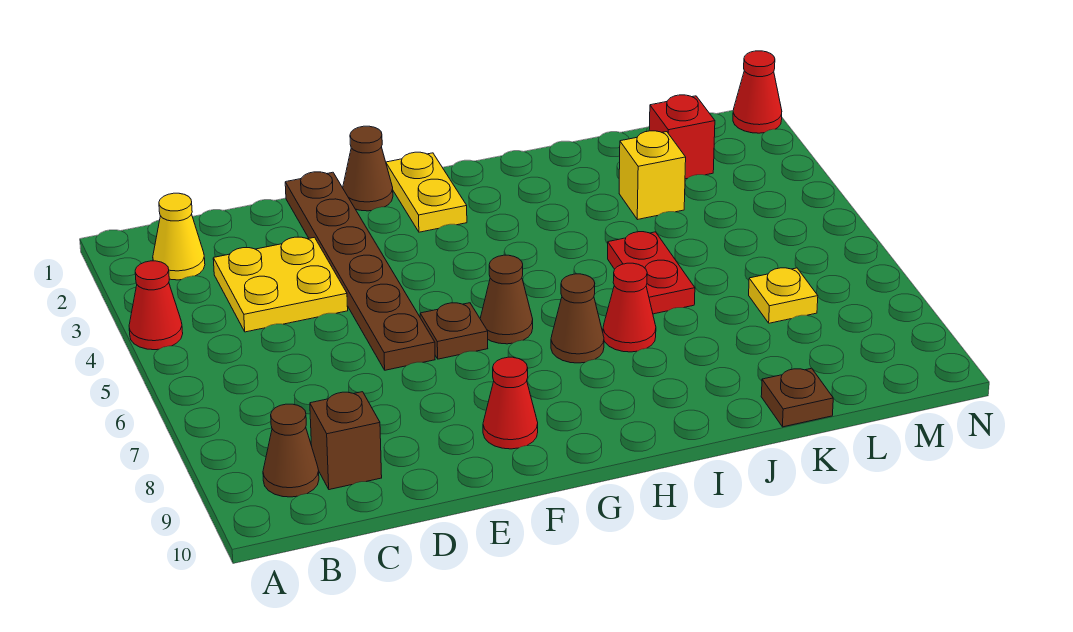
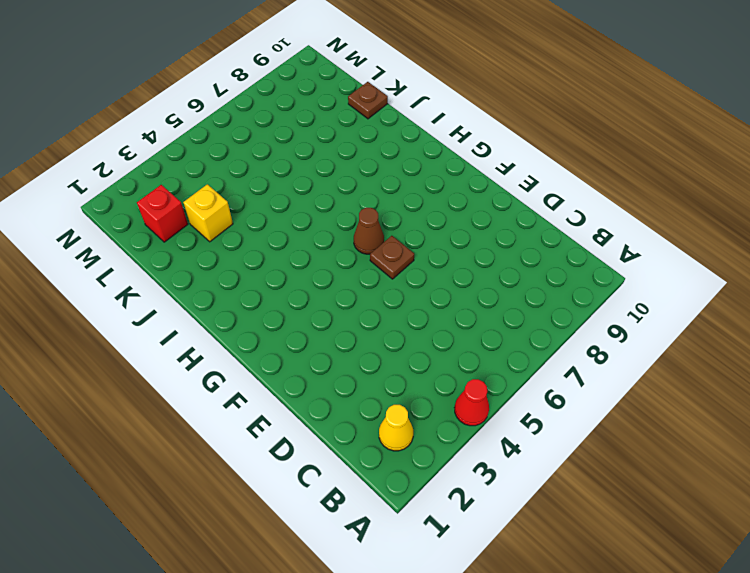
none -> brown cone B9 level 1
none -> yellow plate C3:D4 level 1
none -> brown brick C9 level 1

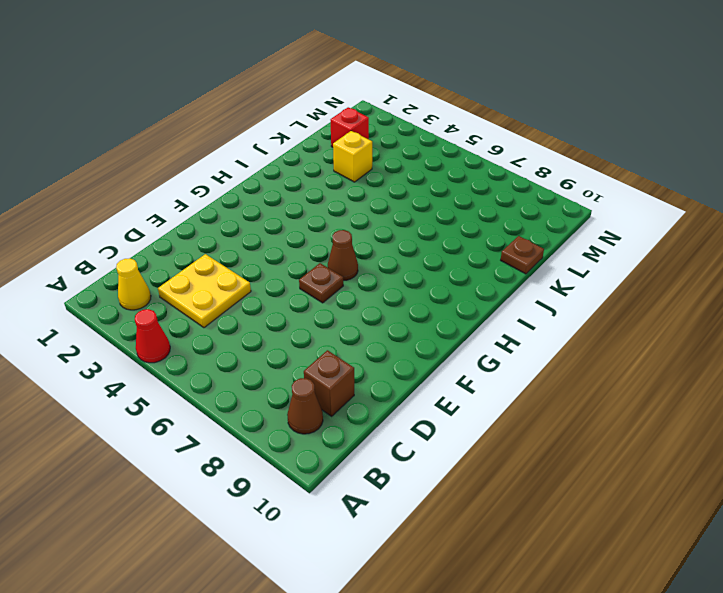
none -> brown plate E1:E6 level 1
none -> brown cone F1 level 1
none -> red cone F9 level 1

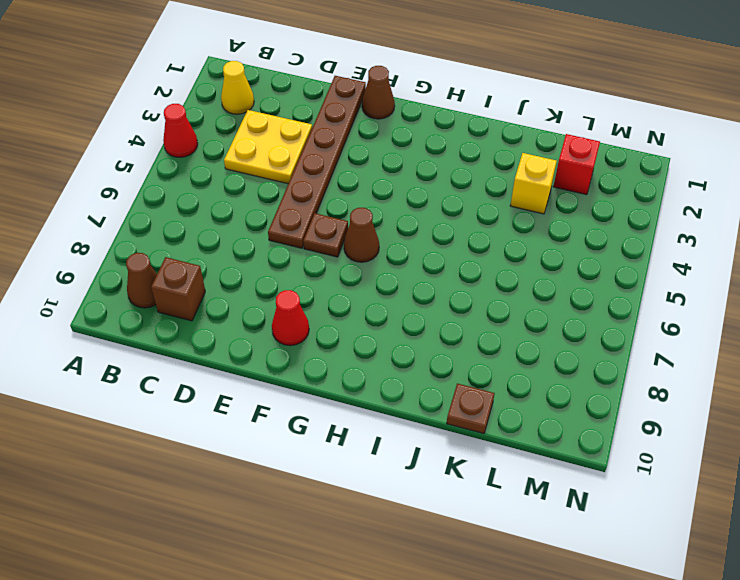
none -> yellow plate G1:G2 level 1
none -> brown cone H7 level 1
none -> red cone I7 level 1

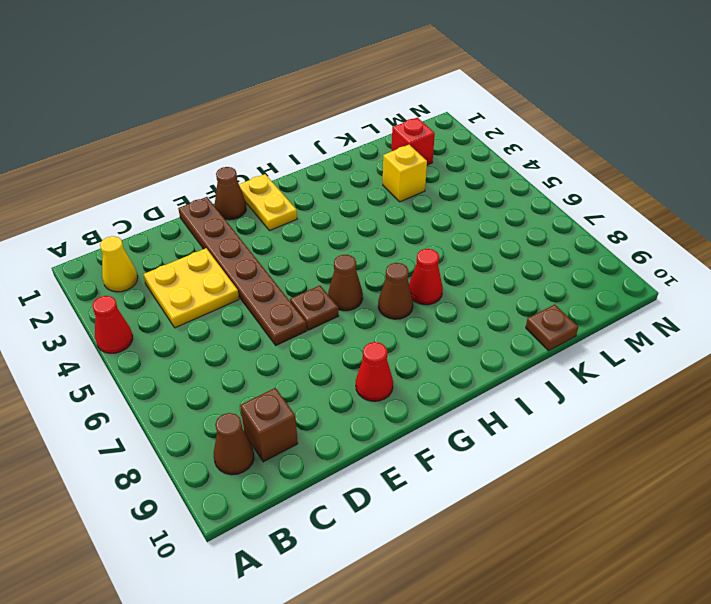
none -> red plate J5:J6 level 1
none -> yellow plate L7 level 1
none -> red cone N1 level 1

